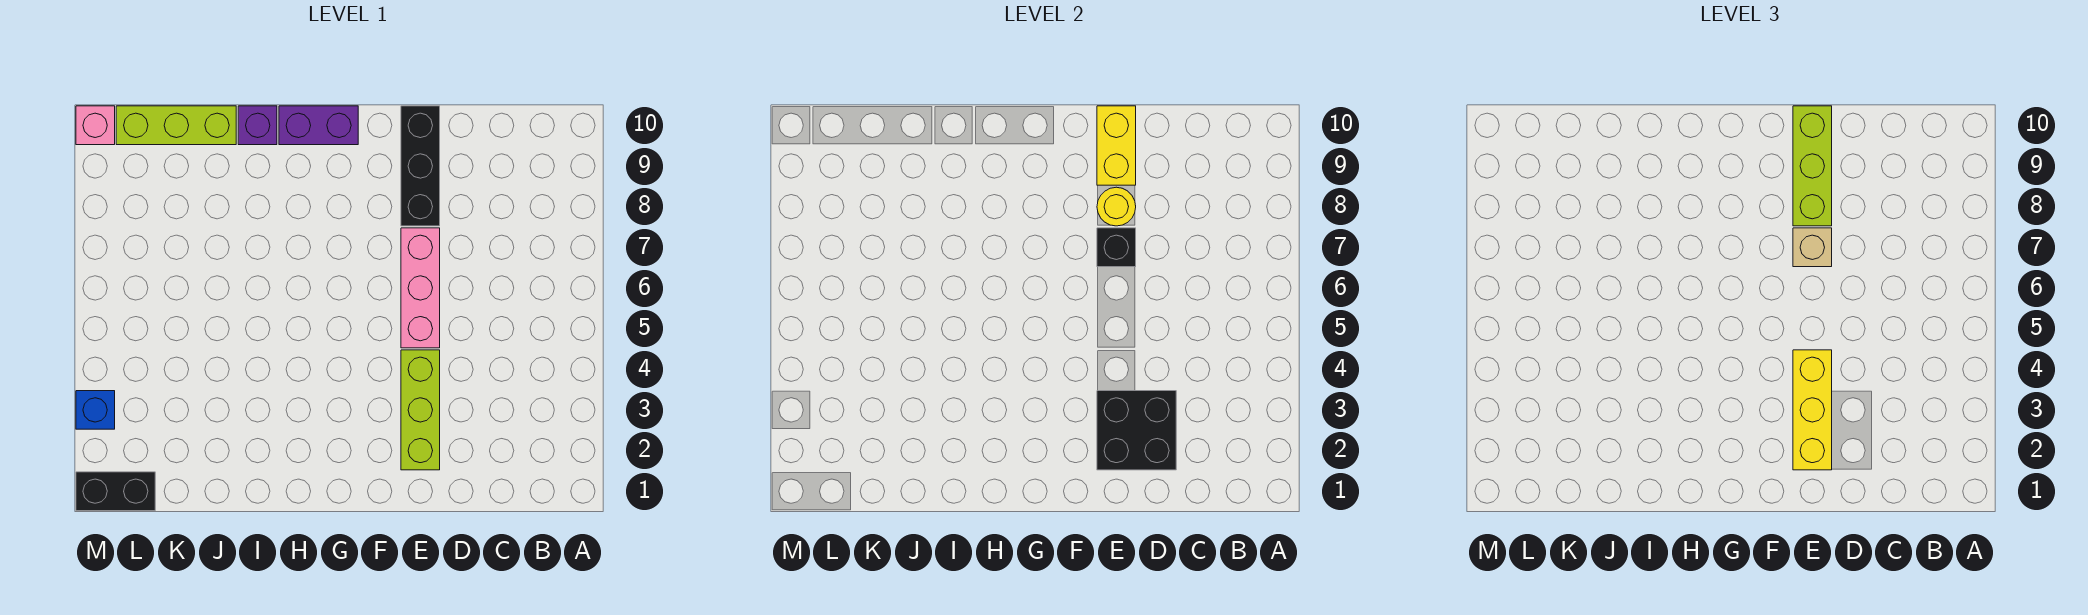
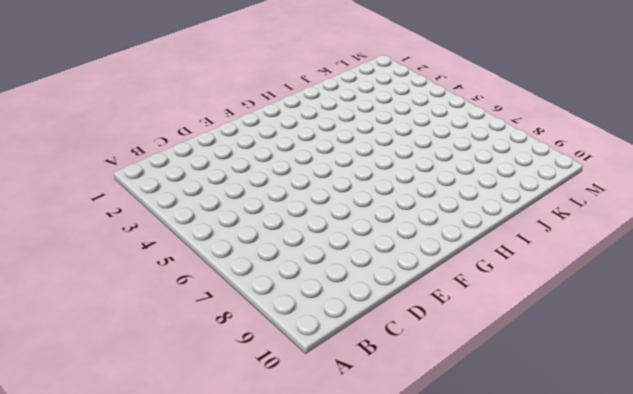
none -> lime brick E2:E4 level 1
none -> pink brick E5:E7 level 1
none -> black brick E8:E10 level 1

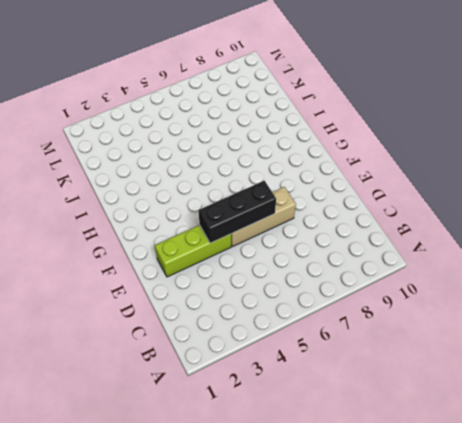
black brick E4:E6 level 2 -> black brick E8:E10 level 1
tan brick E5:E7 level 1 -> pink brick E5:E7 level 1
none -> purple brick G10:H10 level 1
none -> purple brick I10 level 1
none -> lime brick J10:L10 level 1

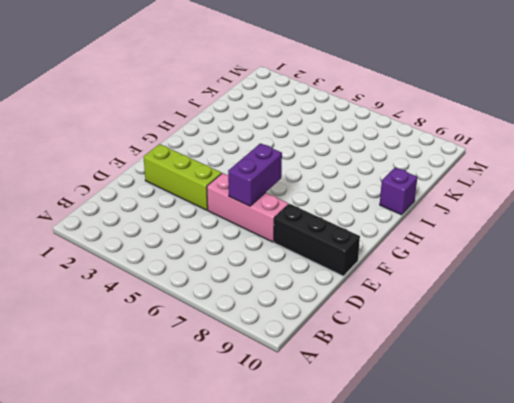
purple brick E6:F6 level 2 -> purple brick G10:H10 level 1
none -> lime brick J10:L10 level 1
none -> black brick L1:M1 level 1
none -> blue brick M3 level 1

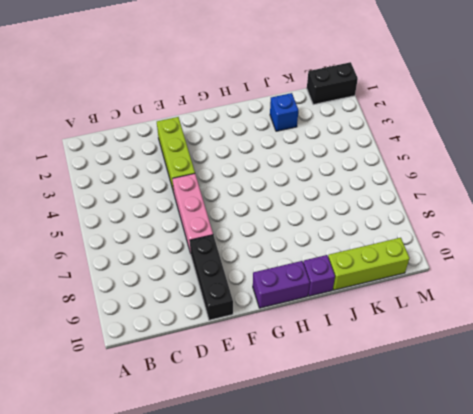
blue brick J2 level 1 -> blue brick M3 level 1
none -> pink brick M10 level 1
none -> black brick D2:E3 level 2
none -> black brick E7 level 2

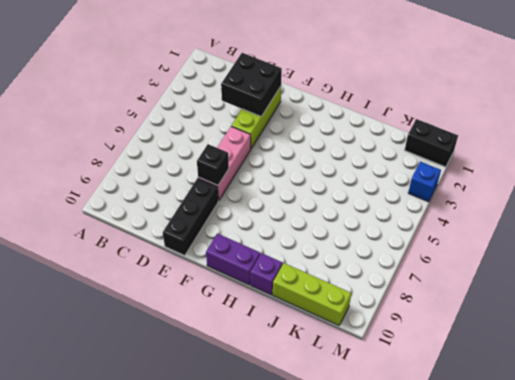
none -> pink brick M10 level 1
none -> yellow round brick E8 level 2
none -> yellow brick E9:E10 level 2

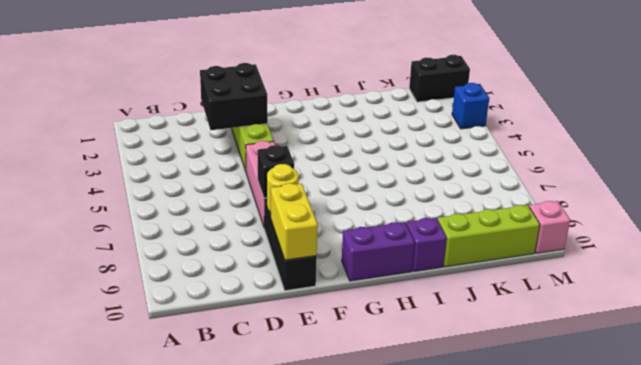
none -> yellow brick E2:E4 level 3
none -> tan brick E7 level 3
none -> lime brick E8:E10 level 3

